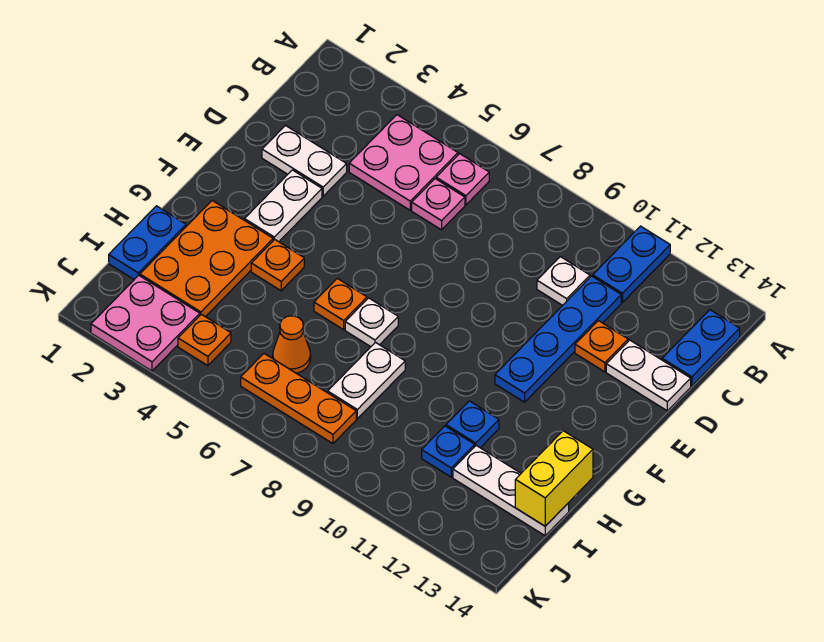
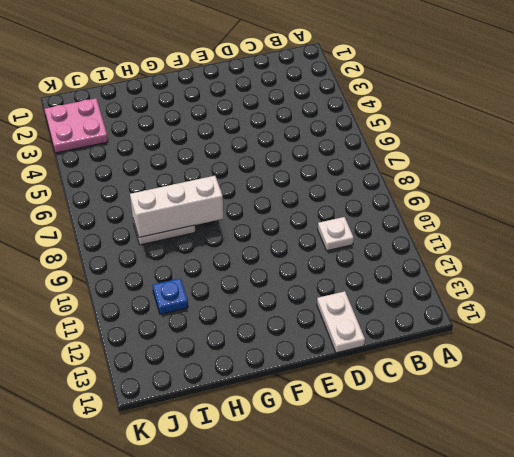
white brick G8:I8 level 2 -> none
none -> blue plate A11:B11 level 1
none -> pink plate B4:C5 level 1
none -> pink plate B6 level 1

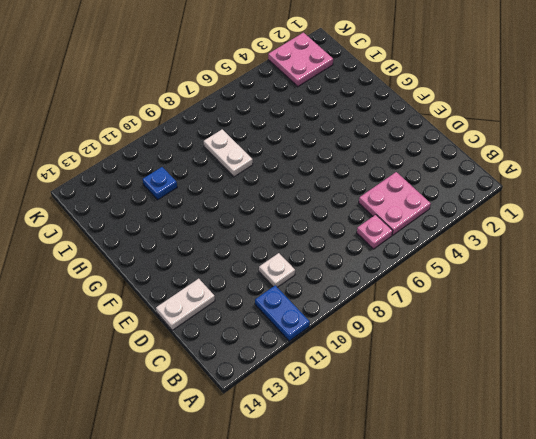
none -> blue plate B14:C14 level 1
none -> pink plate C6 level 1
none -> blue plate C11:F11 level 1

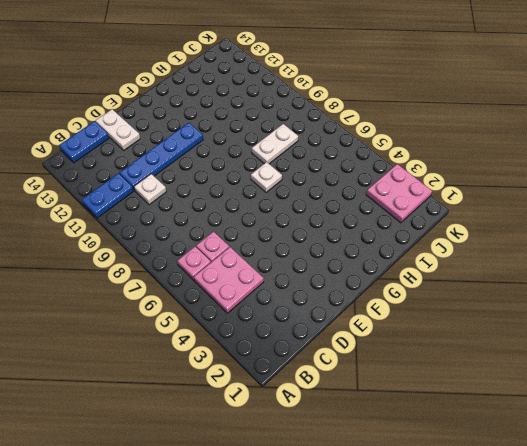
none -> white plate D2:D3 level 1
none -> orange plate D12 level 1
none -> white plate E3:F3 level 1

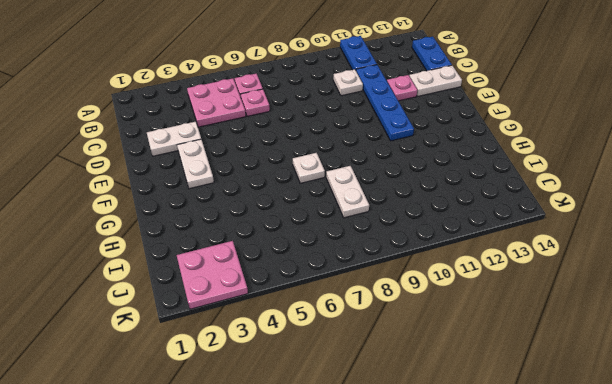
pink plate D12 level 1 -> orange plate D12 level 1
none -> orange plate G2:I3 level 1
none -> orange plate G4 level 1
none -> orange plate G6 level 1

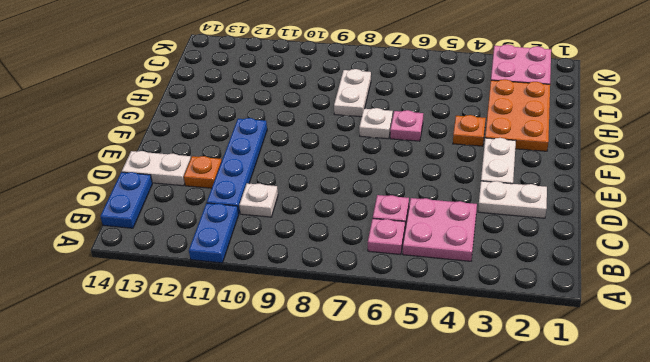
pink plate G6 level 1 -> orange plate G6 level 1
none -> blue plate H1:I1 level 1
none -> blue plate H11 level 1
none -> orange cone I6 level 1

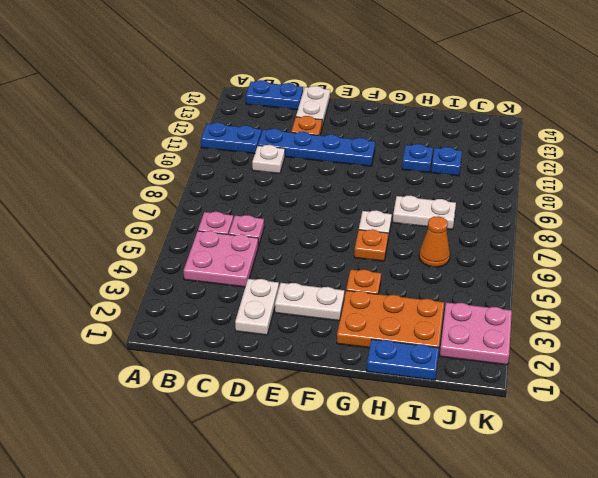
none -> white plate I12:I14 level 1
none -> orange plate J4 level 1
none -> orange plate J6:J8 level 1

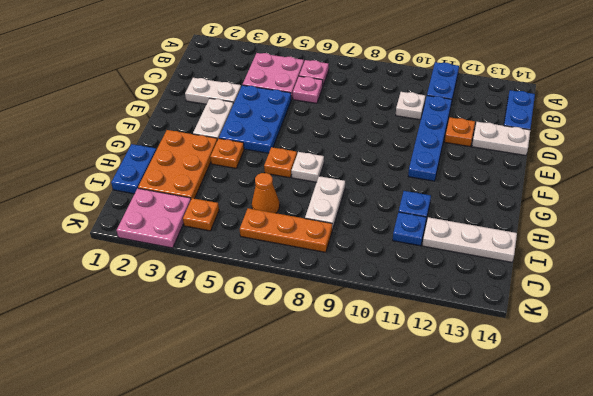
blue plate D4:F5 level 1 -> none
none -> yellow brick H14:I14 level 2

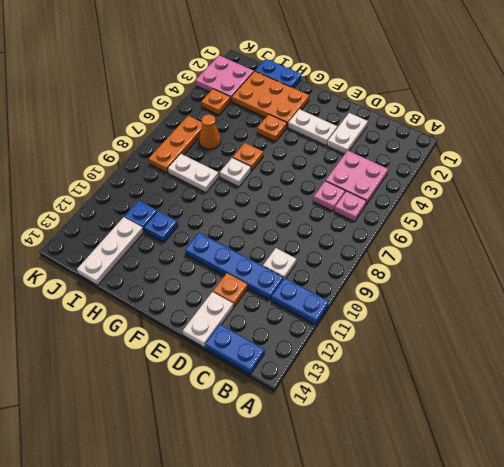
none -> yellow brick H14:I14 level 2

